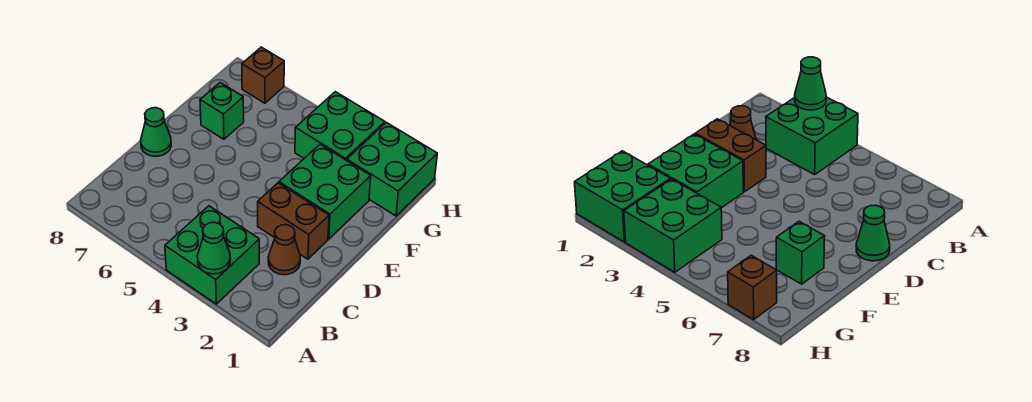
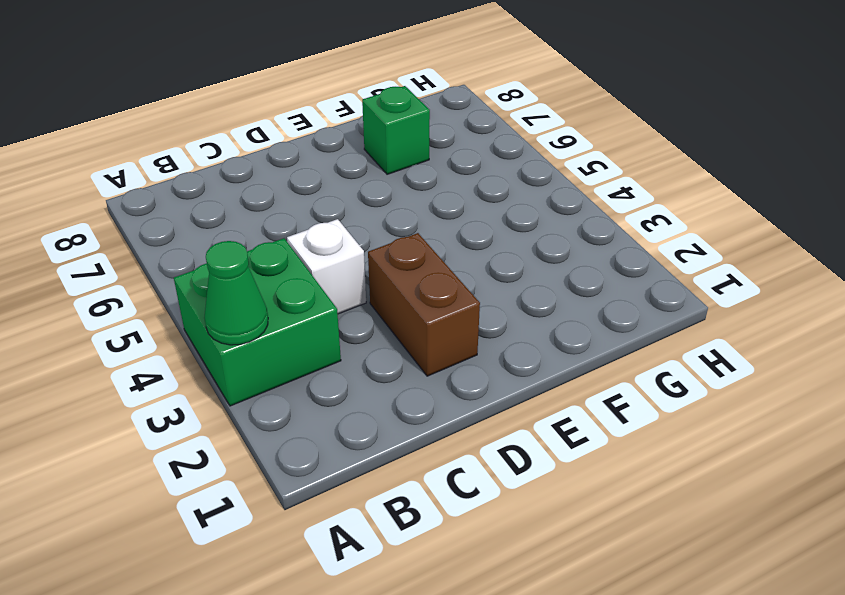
white brick C4 level 1 -> none
none -> brown cone C2 level 1
none -> green cone D8 level 1

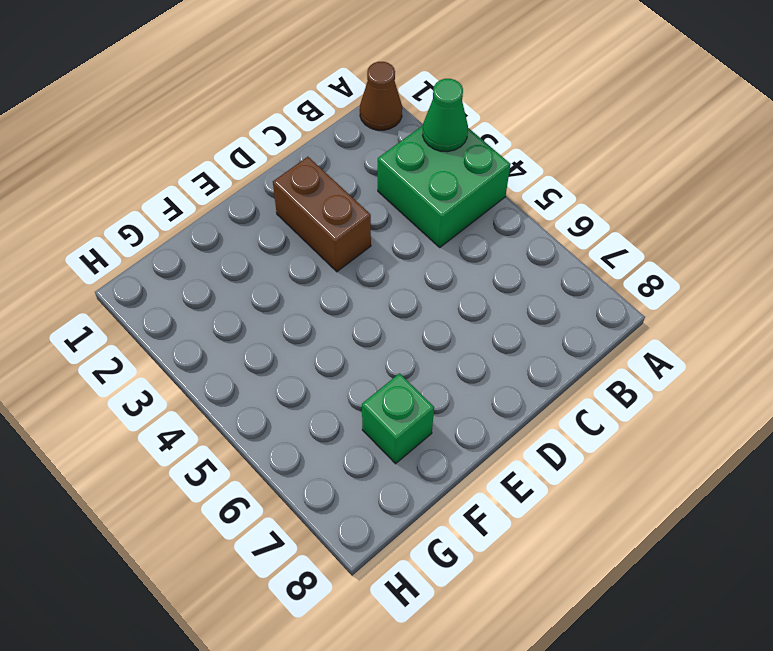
brown cone A1 level 1 -> brown cone C2 level 1
none -> green cone D8 level 1
none -> green brick E2:F3 level 1

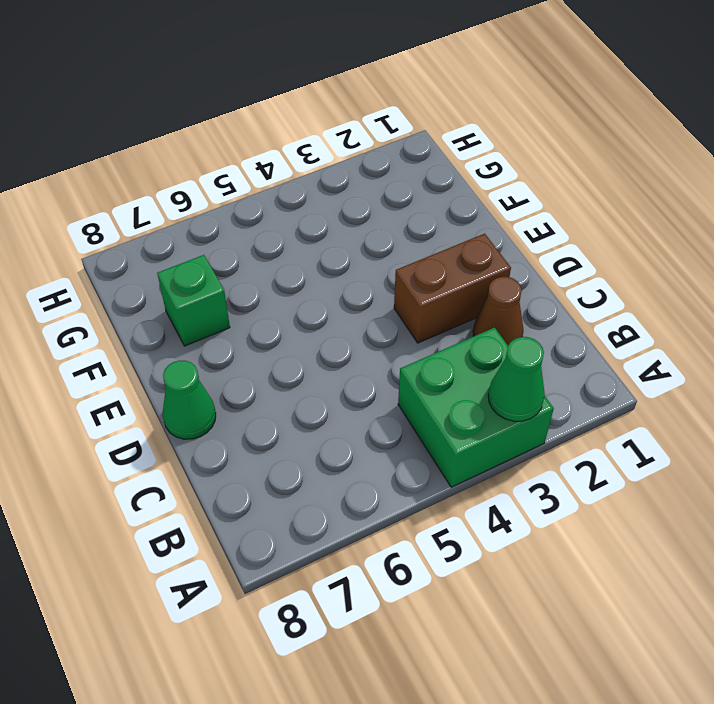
none -> green brick E2:F3 level 1
none -> green brick G1:H2 level 1

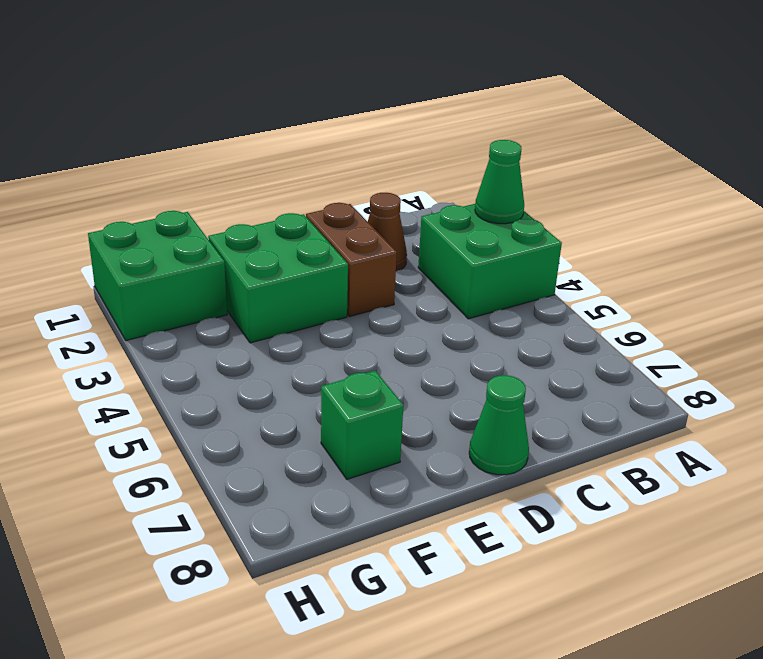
none -> green brick G3:H4 level 1
none -> brown brick H7 level 1

